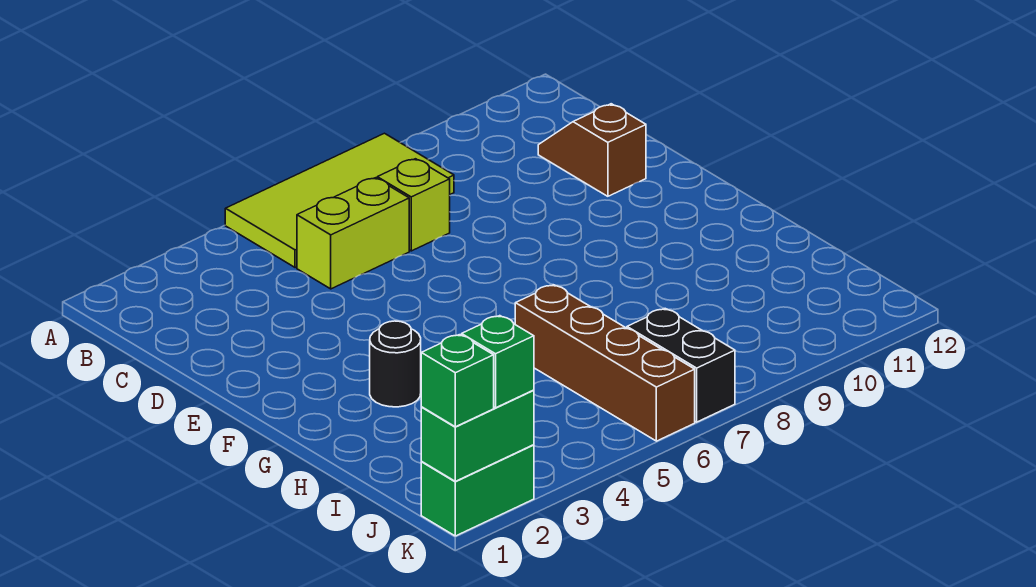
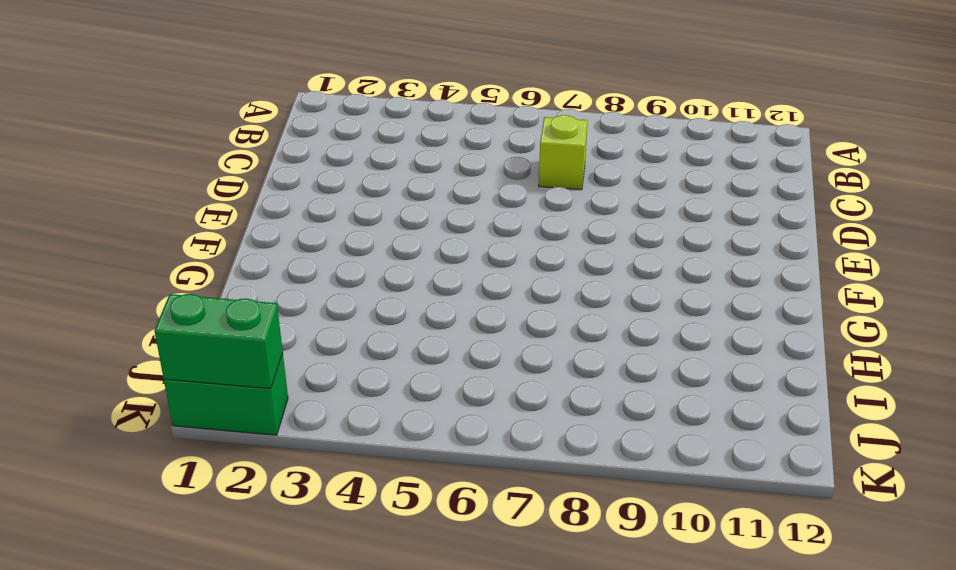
none -> lime tile A5:B8 level 1
none -> lime brick C5:C6 level 1

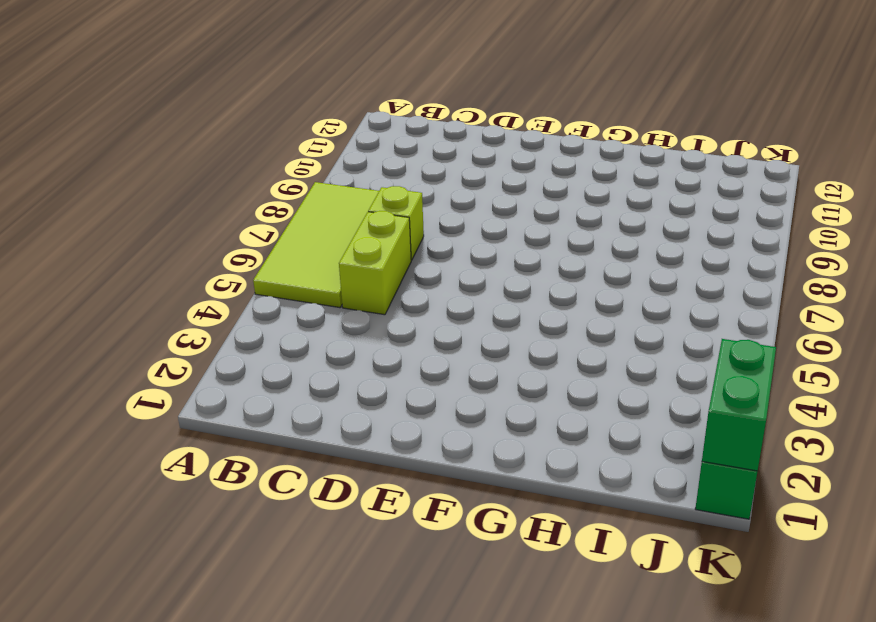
none -> brown slope C11:D11 level 1 top D
none -> black round brick G3 level 1

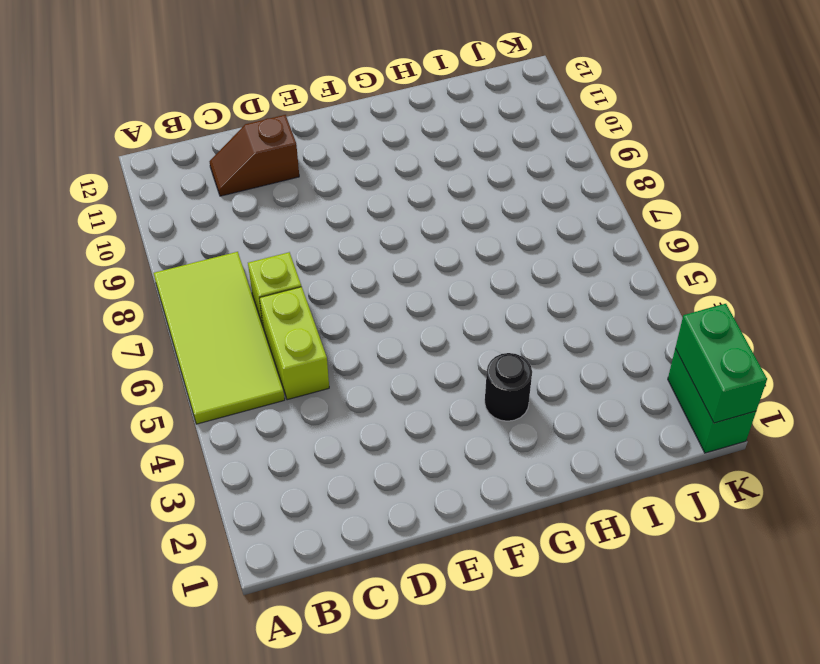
none -> brown brick H6:K6 level 1
none -> black brick J7:K7 level 1

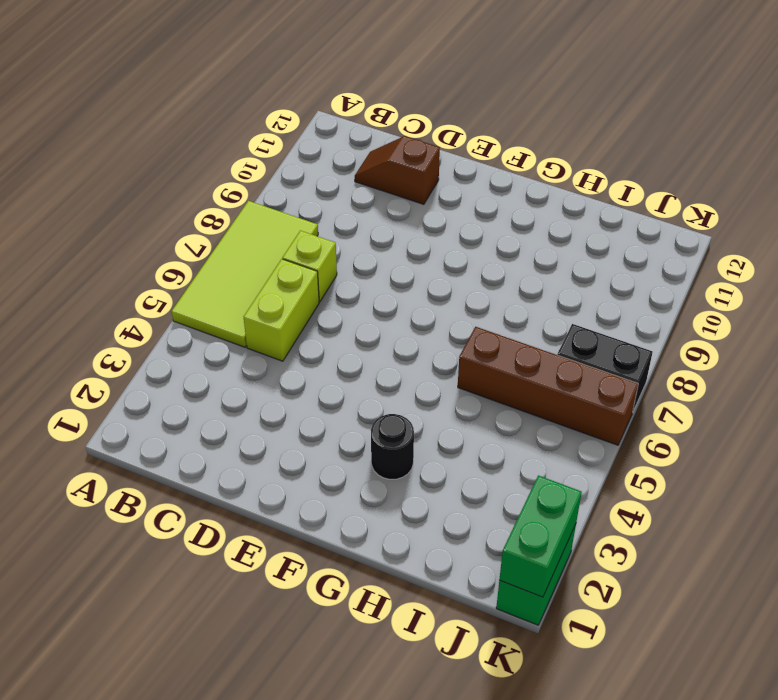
none -> green brick K1 level 3
none -> green brick K2 level 3

